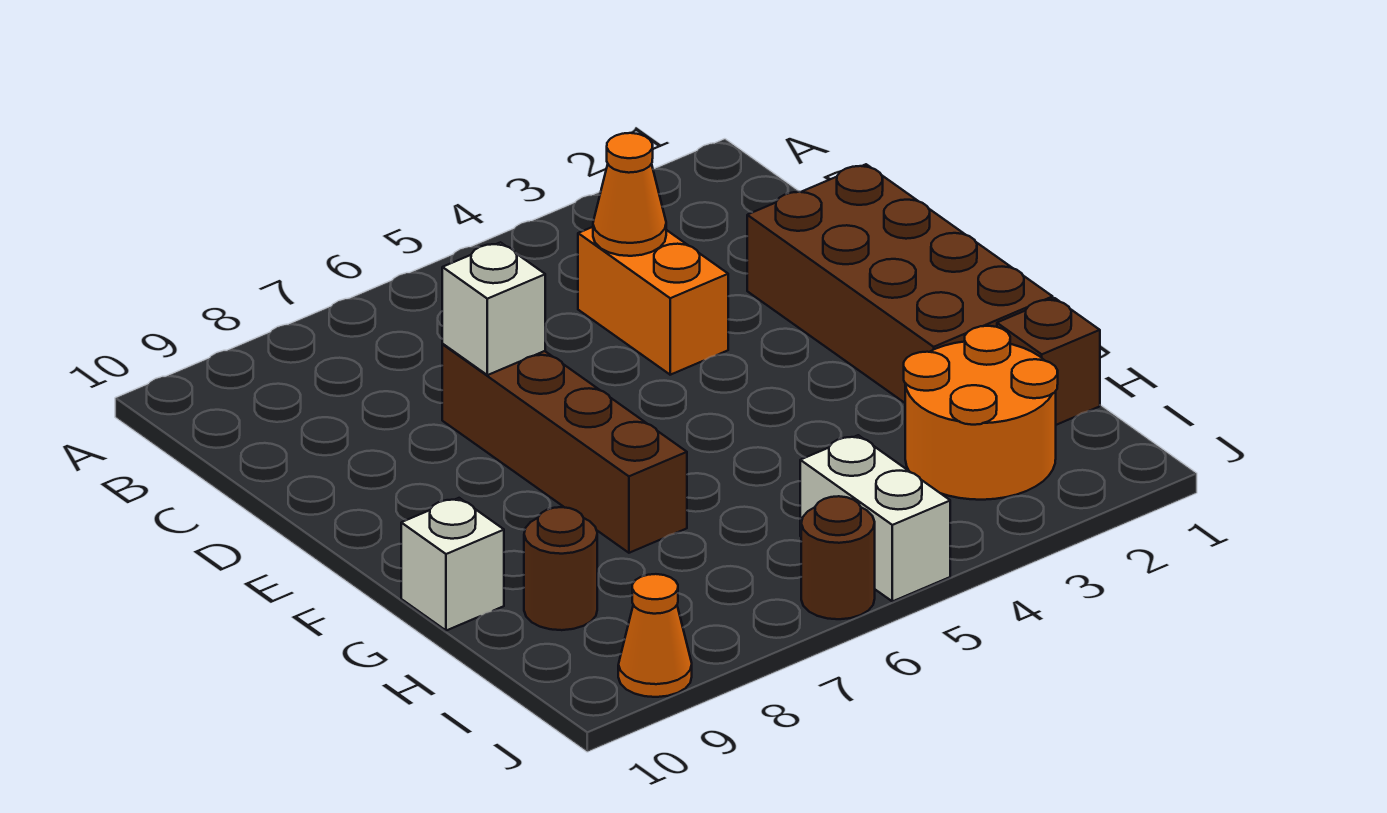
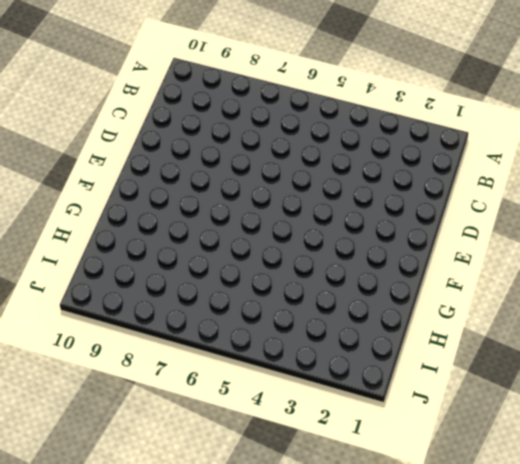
none -> orange brick C4:D4 level 1
none -> brown brick D1:G2 level 1
none -> brown brick D7:G7 level 1

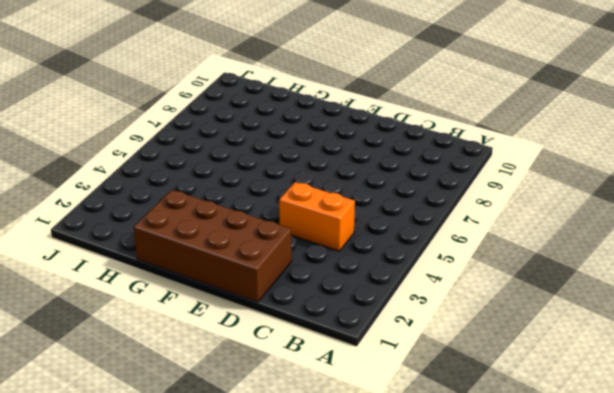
none -> brown brick D7:G7 level 1
none -> white brick G10 level 1
none -> brown brick H1 level 1

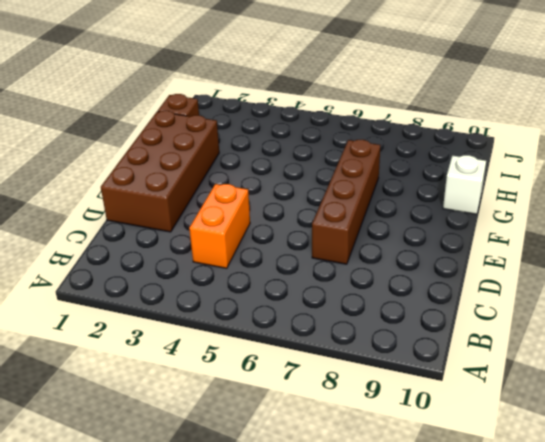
none -> orange round brick H2:I3 level 1
none -> brown round brick H9 level 1
none -> white brick I5:J5 level 1

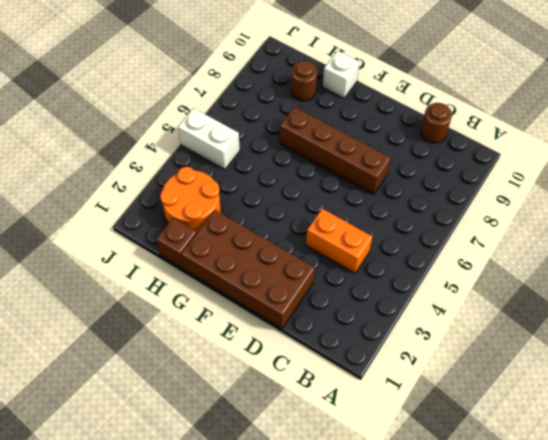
brown round brick C10 level 1 -> brown round brick J6 level 1
none -> orange cone J9 level 1
none -> orange cone C4 level 2
none -> white brick D7 level 2

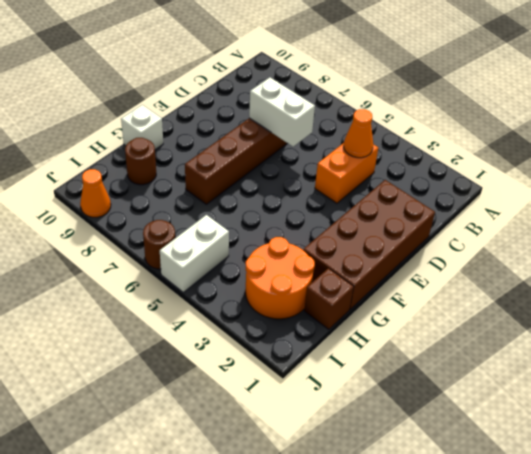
white brick D6:D7 level 2 -> white brick D7 level 2

